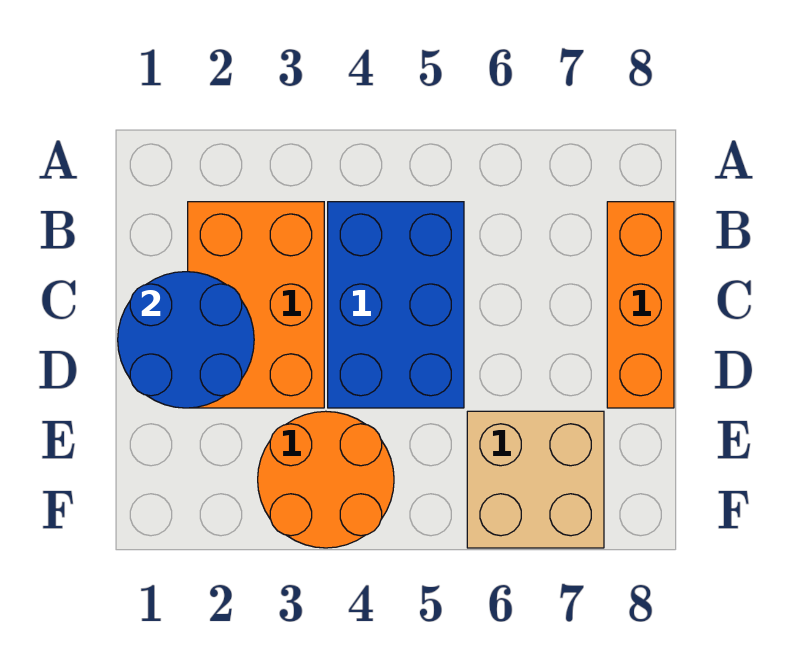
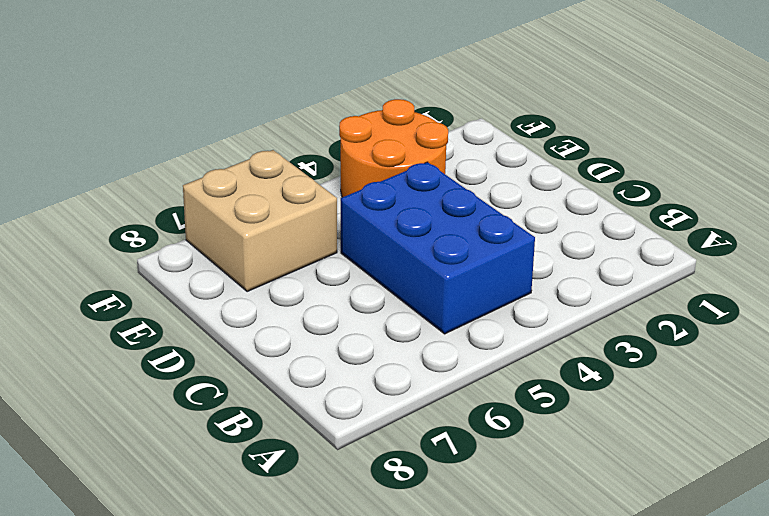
none -> orange brick B2:D3 level 1
none -> orange brick B8:D8 level 1

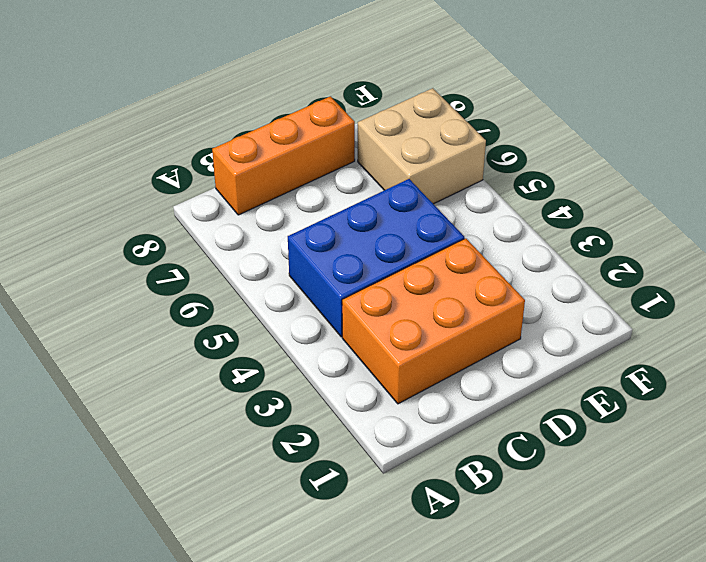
none -> orange round brick E3:F4 level 1
none -> blue round brick C1:D2 level 2

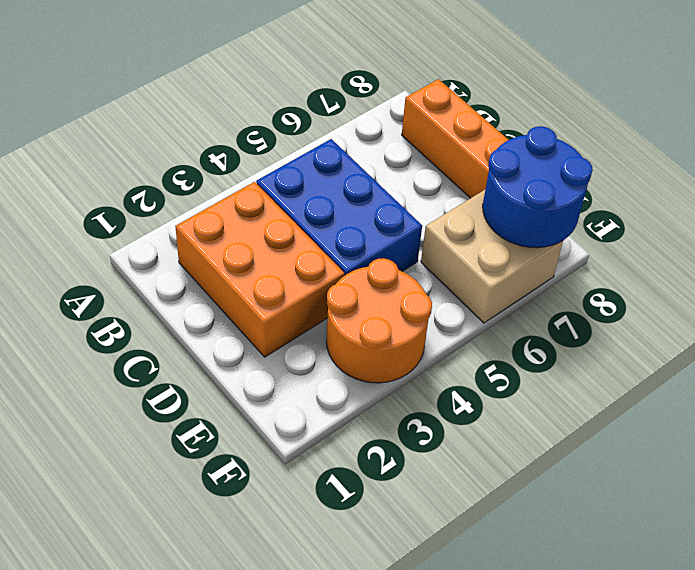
blue round brick E7:F8 level 2 -> blue round brick C1:D2 level 2

